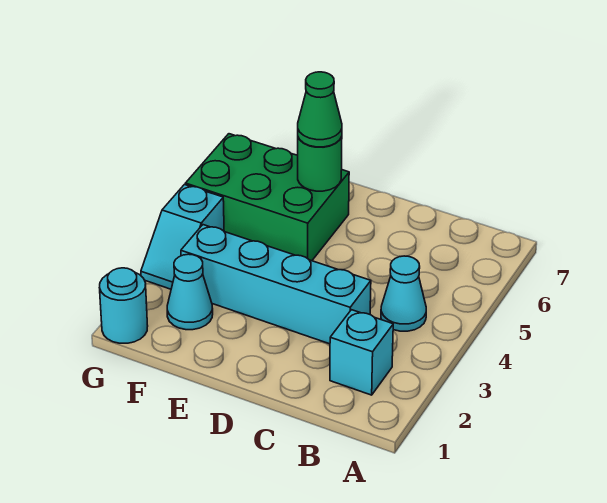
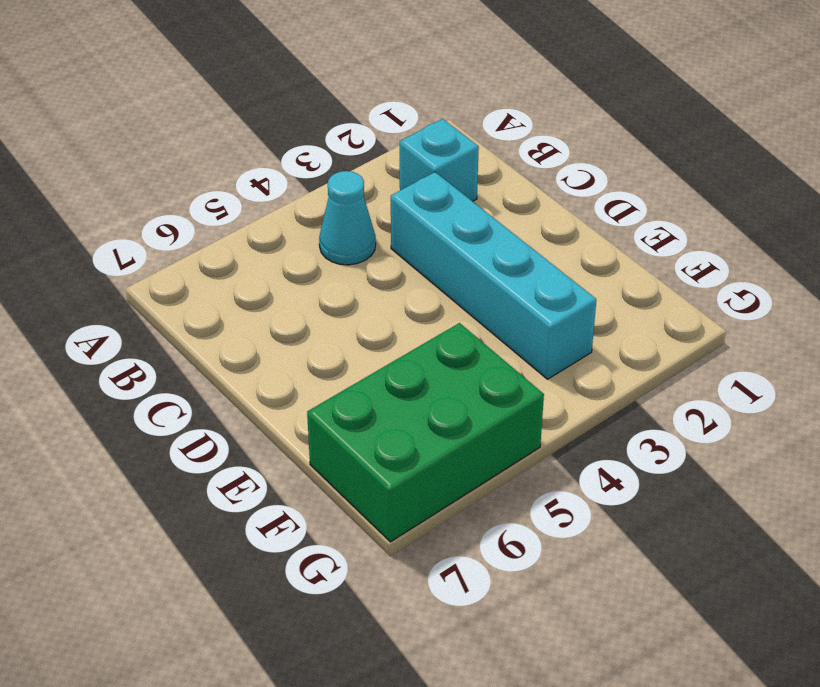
green brick F5:G7 level 1 -> green brick E5:G6 level 1
none -> cyan cone F2 level 1
none -> cyan round brick G1 level 1

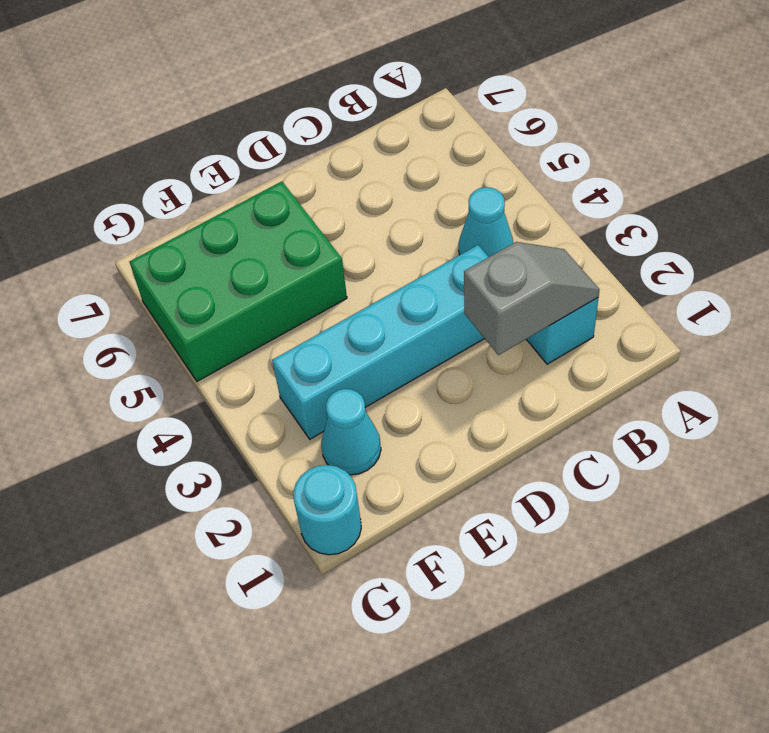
grey slope B2:C2 level 2 top C -> none
none -> cyan slope G3:G4 level 1 top 4
none -> green round brick E6 level 2

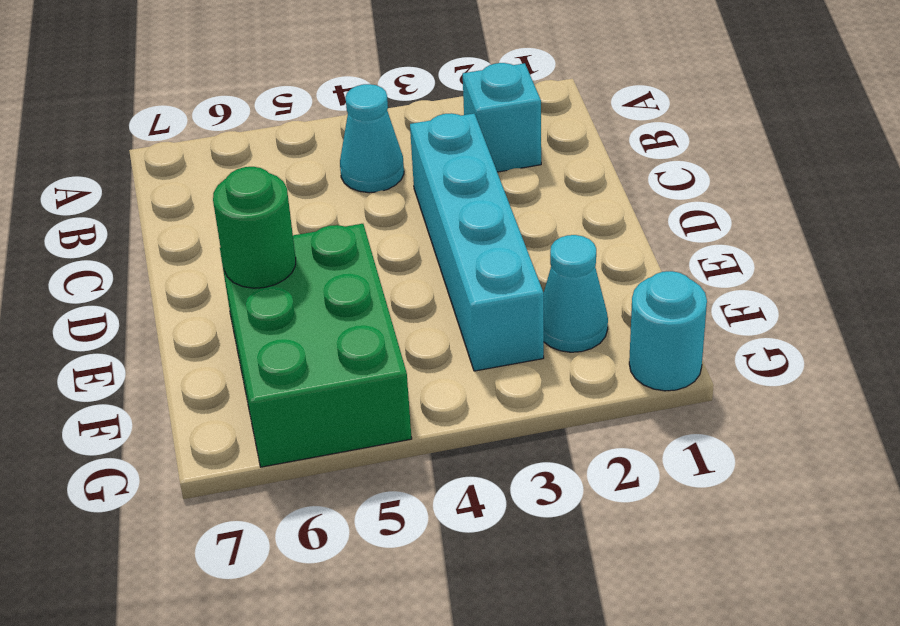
none -> cyan slope G3:G4 level 1 top 4
none -> green cone E6 level 3

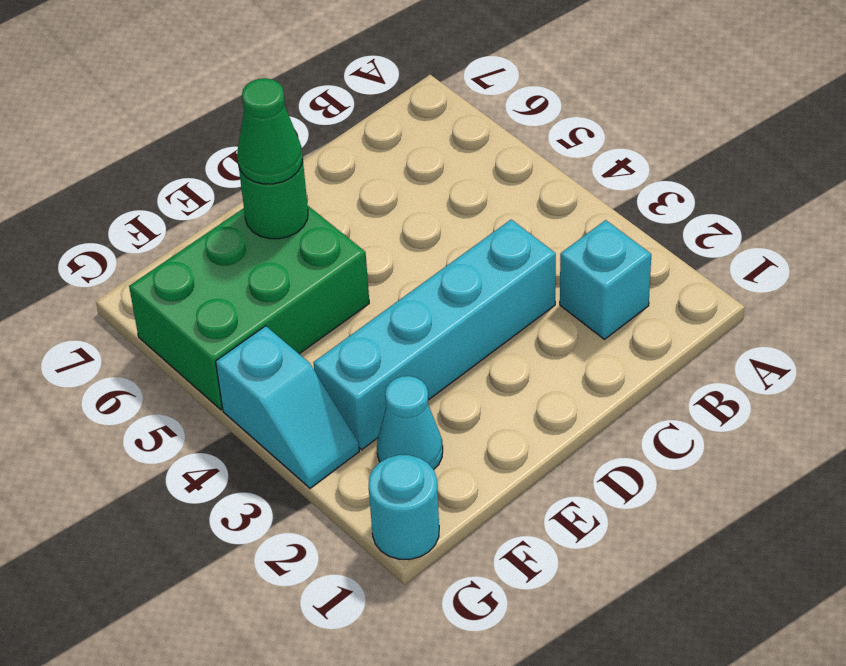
none -> cyan cone B4 level 1

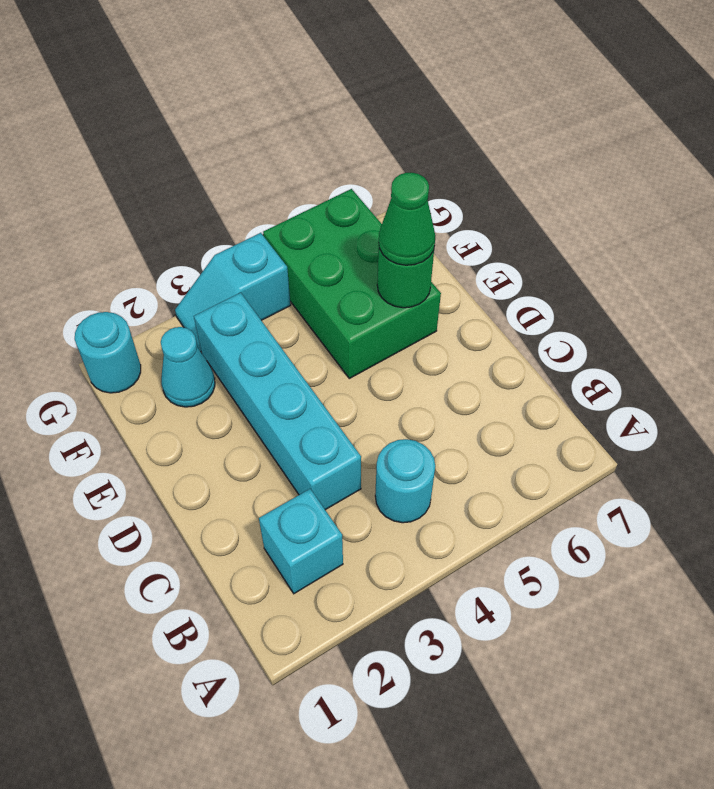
cyan round brick B4 level 1 -> cyan cone B4 level 1

